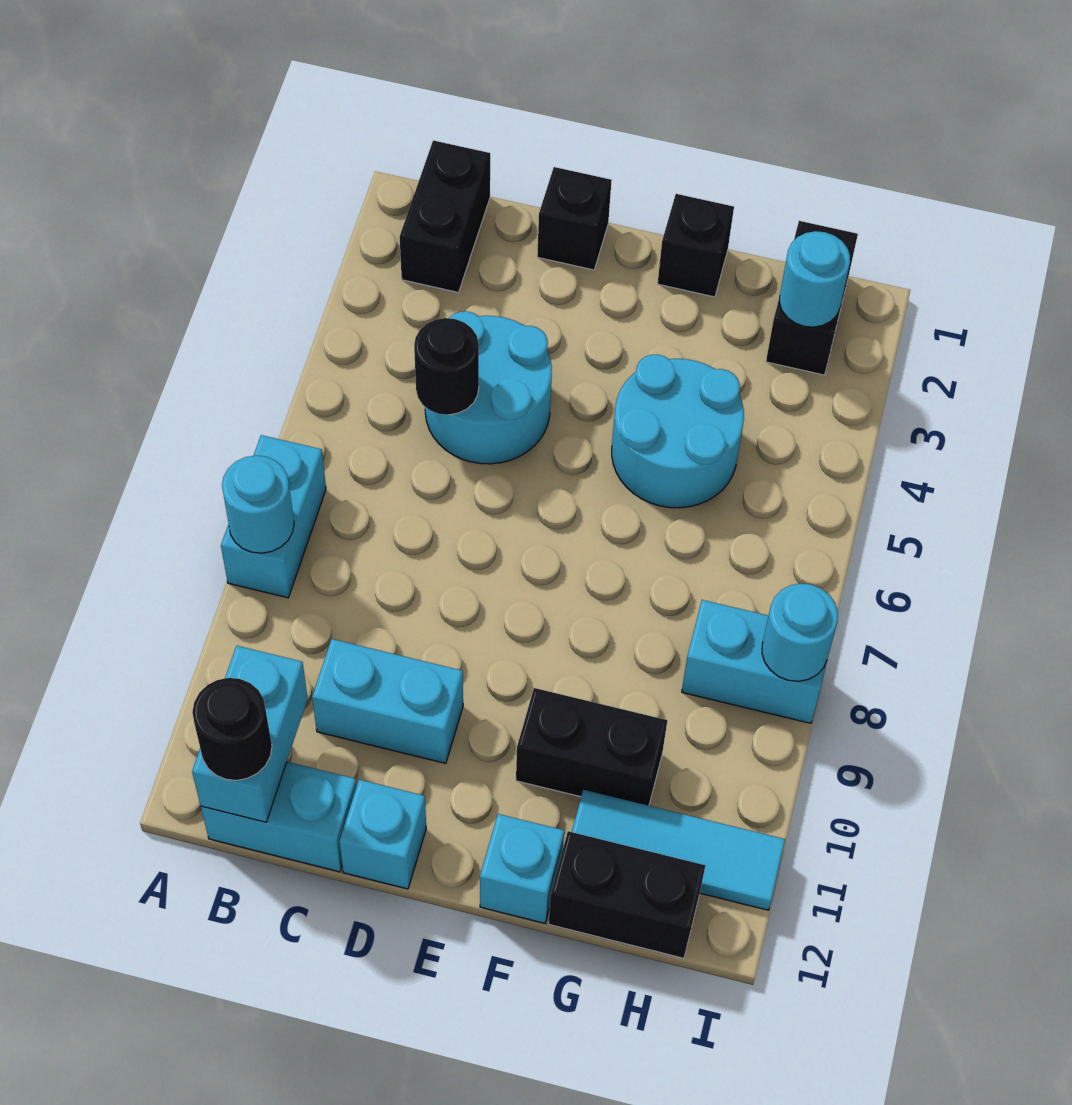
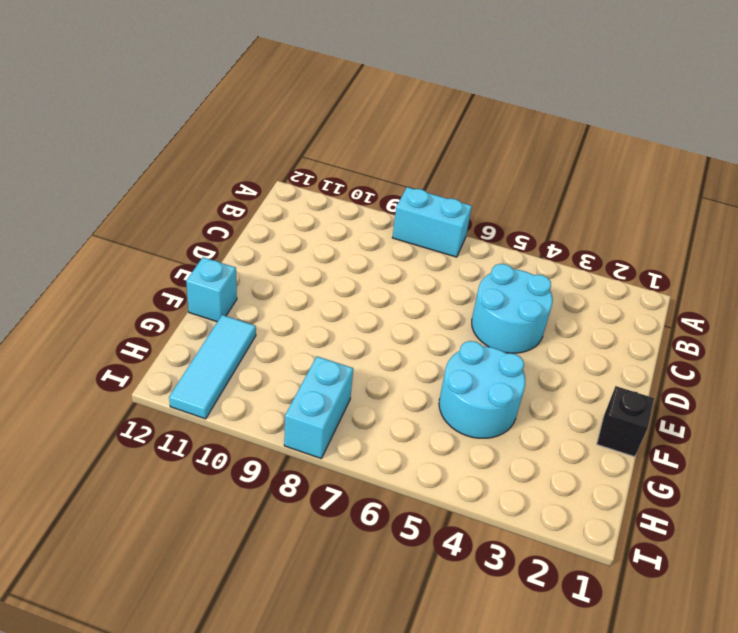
none -> black brick B1:B2 level 1
none -> cyan brick B12:C12 level 1
none -> cyan brick C10:D10 level 1

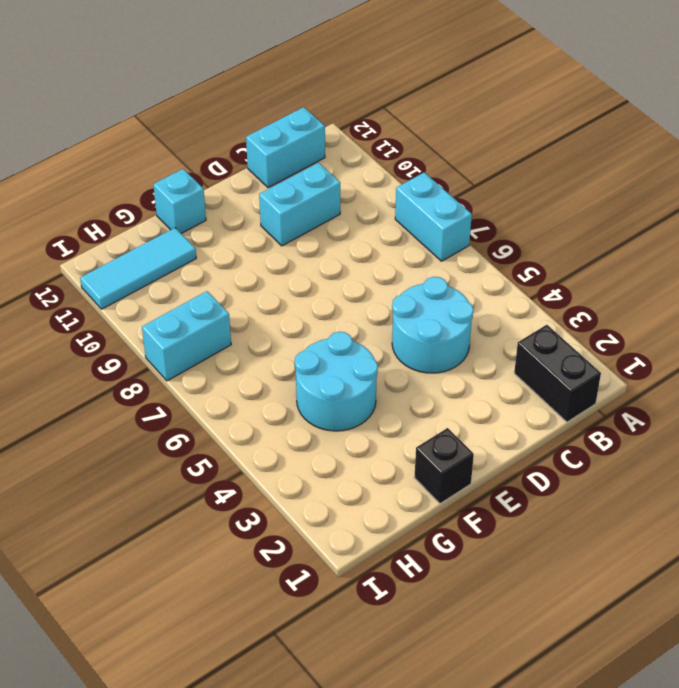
none -> black brick D1 level 1
none -> cyan brick D12 level 1
none -> black brick F10:G10 level 1

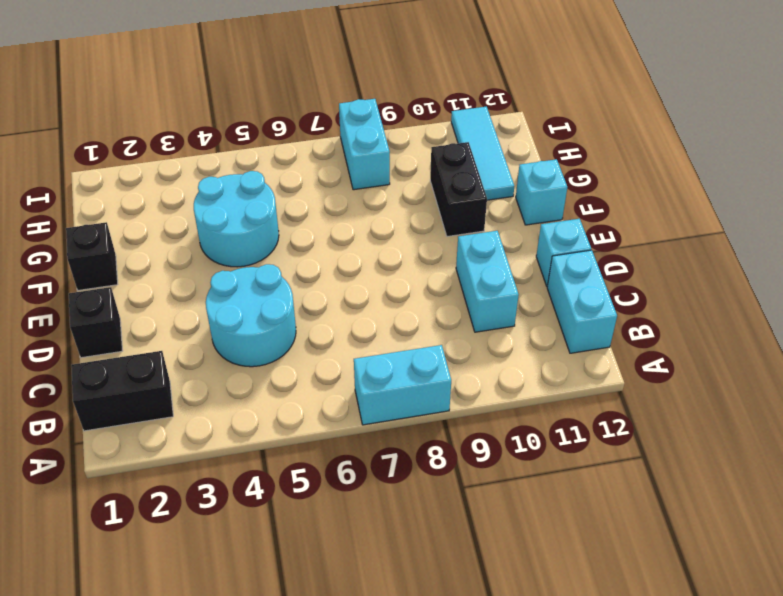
none -> black brick G12:H12 level 1
none -> black brick H1:H2 level 1
none -> cyan round brick A8 level 2

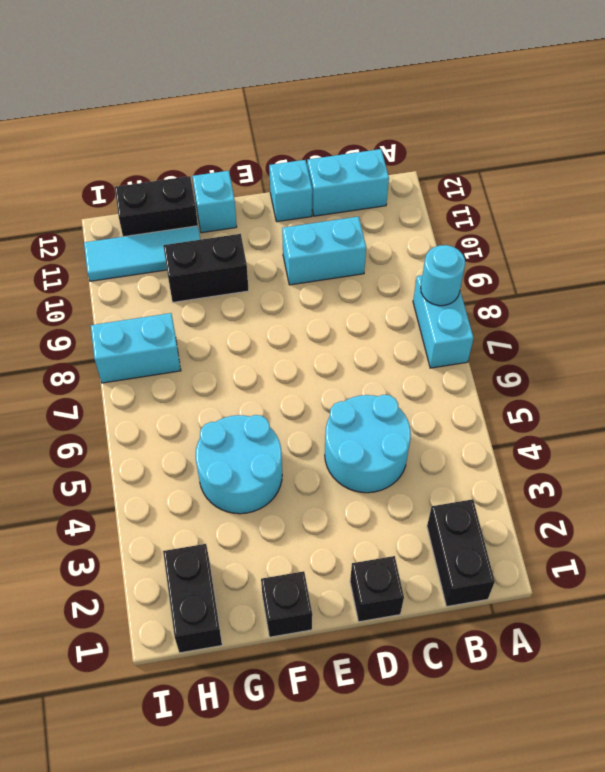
none -> cyan brick B11:B12 level 2
none -> black round brick C5 level 2
none -> cyan round brick H2 level 2

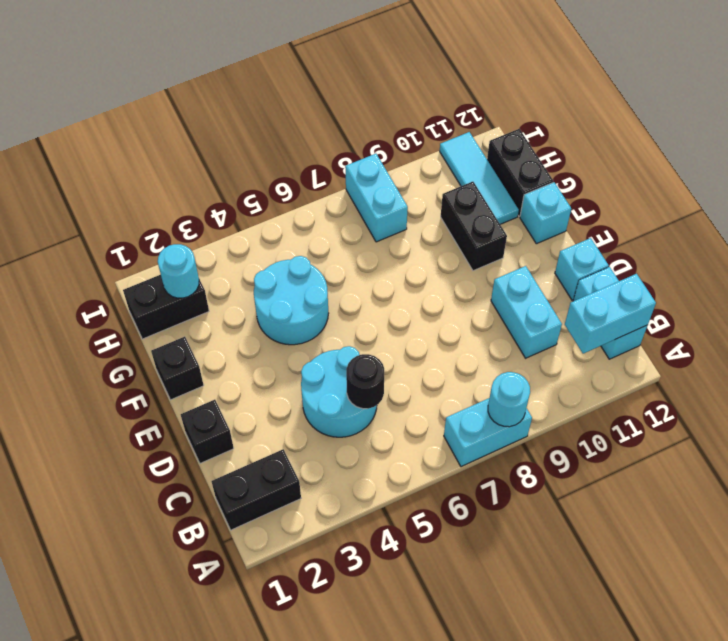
none -> cyan round brick I8 level 2
none -> black round brick B12 level 3

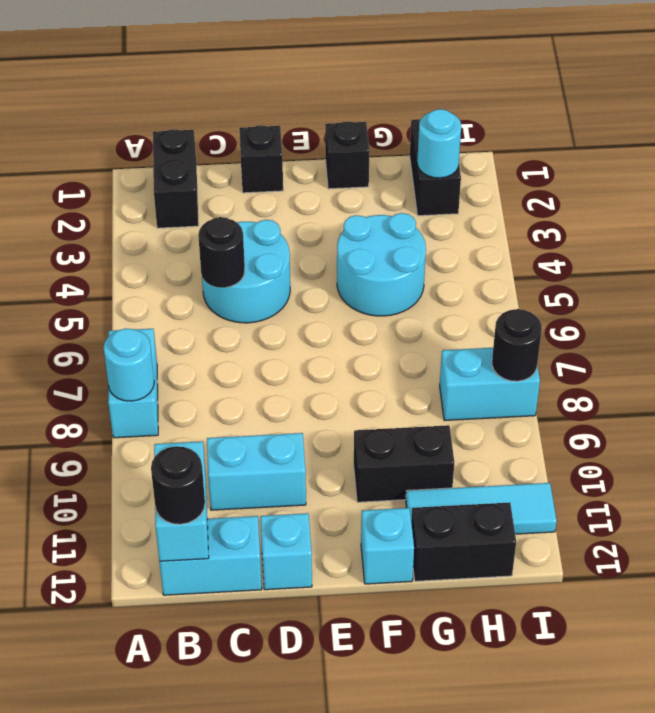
black round brick I8 level 2 -> cyan round brick I8 level 2

